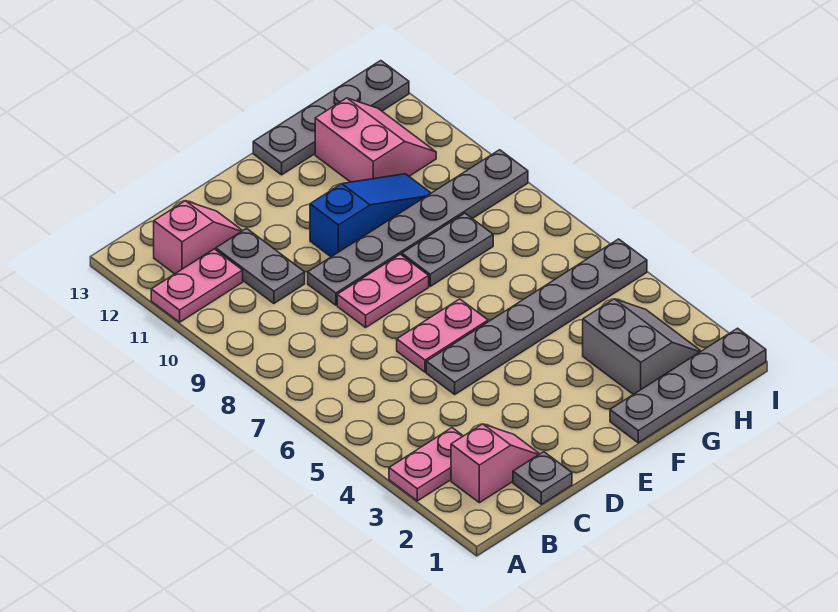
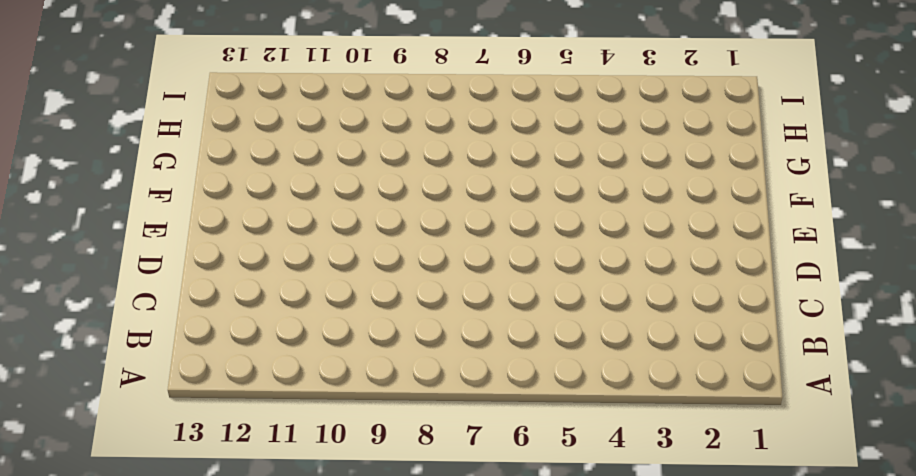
none -> pink plate A3:B3 level 1
none -> pink plate A11:B11 level 1
none -> pink slope B2:C2 level 1 top B

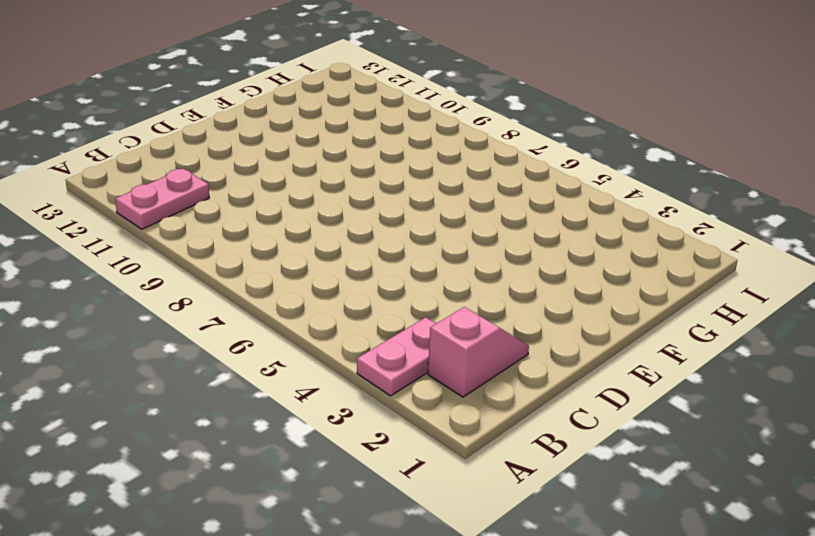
none -> pink slope B12:C12 level 1 top B
none -> grey plate C1 level 1
none -> grey plate C10:C11 level 1

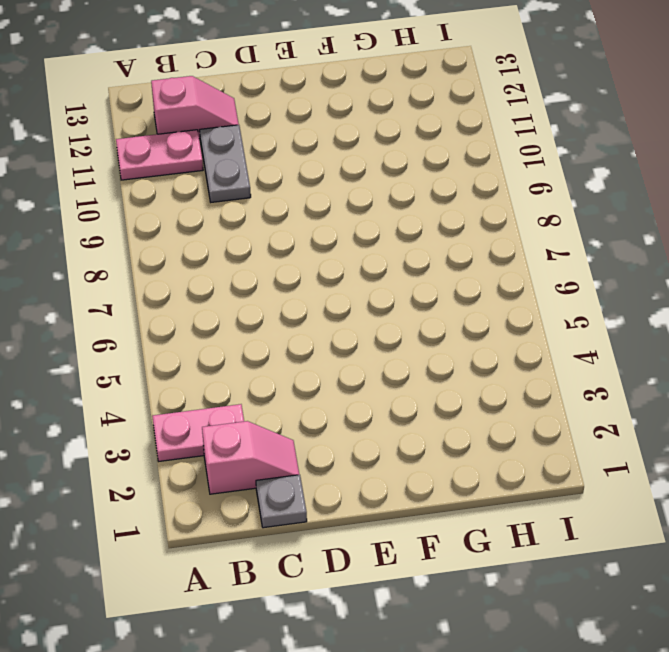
none -> grey plate D5:I5 level 1
none -> pink plate D6:E6 level 1
none -> pink plate D8:E8 level 1

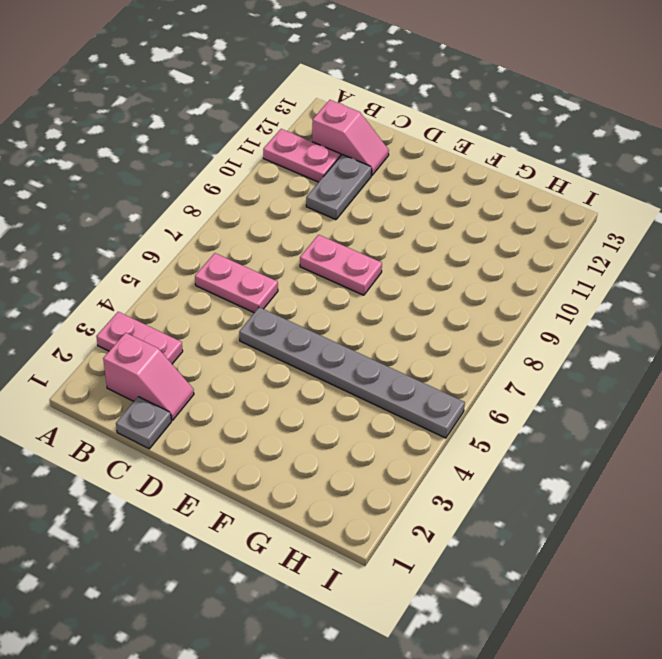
pink plate B6:C6 level 1 -> pink plate D6:E6 level 1
none -> grey plate D9:I9 level 1
none -> blue slope E10:G10 level 1 top E
none -> grey plate F1:I1 level 1

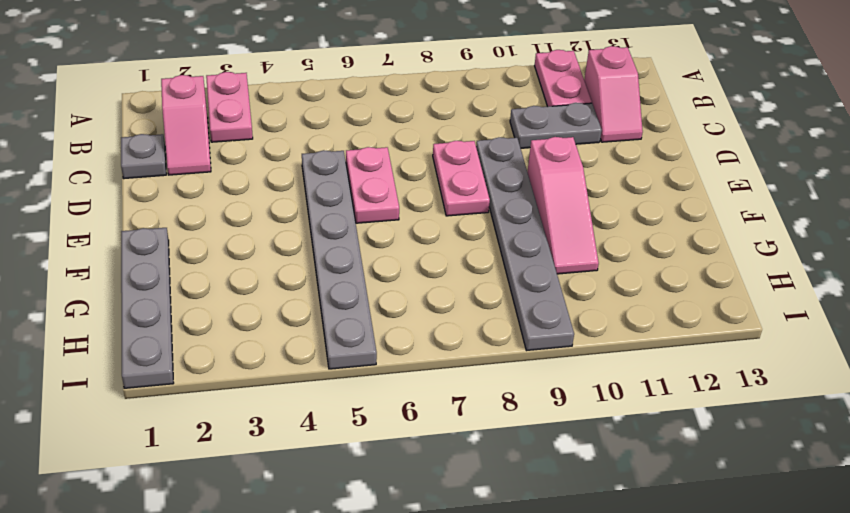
pink slope E10:G10 level 1 top E -> blue slope E10:G10 level 1 top E
none -> grey plate F8:G8 level 1
none -> grey plate F13:I13 level 1
none -> grey slope G2:H3 level 1 top G

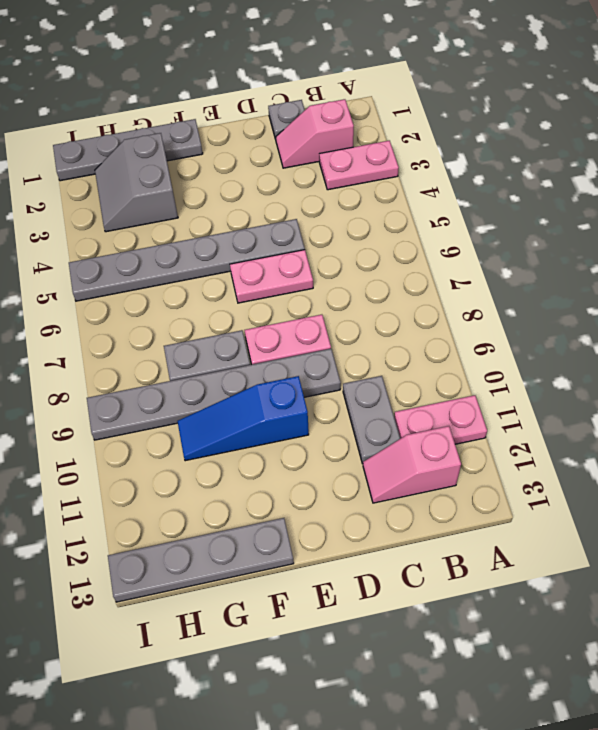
none -> pink slope G11:H12 level 1 top G

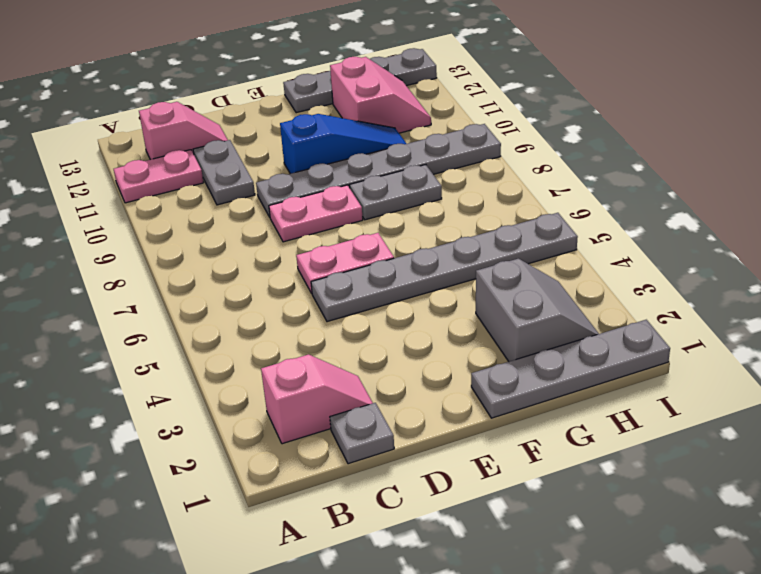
none -> pink plate A3:B3 level 1

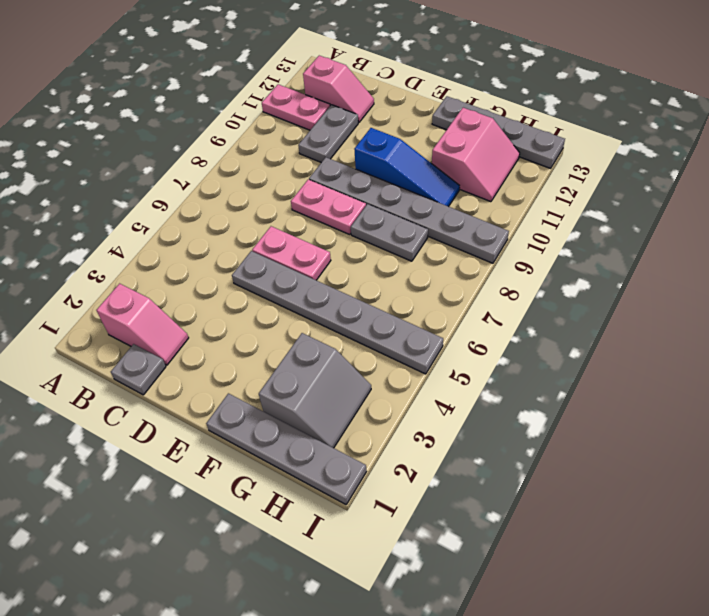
none -> pink plate A3:B3 level 1

